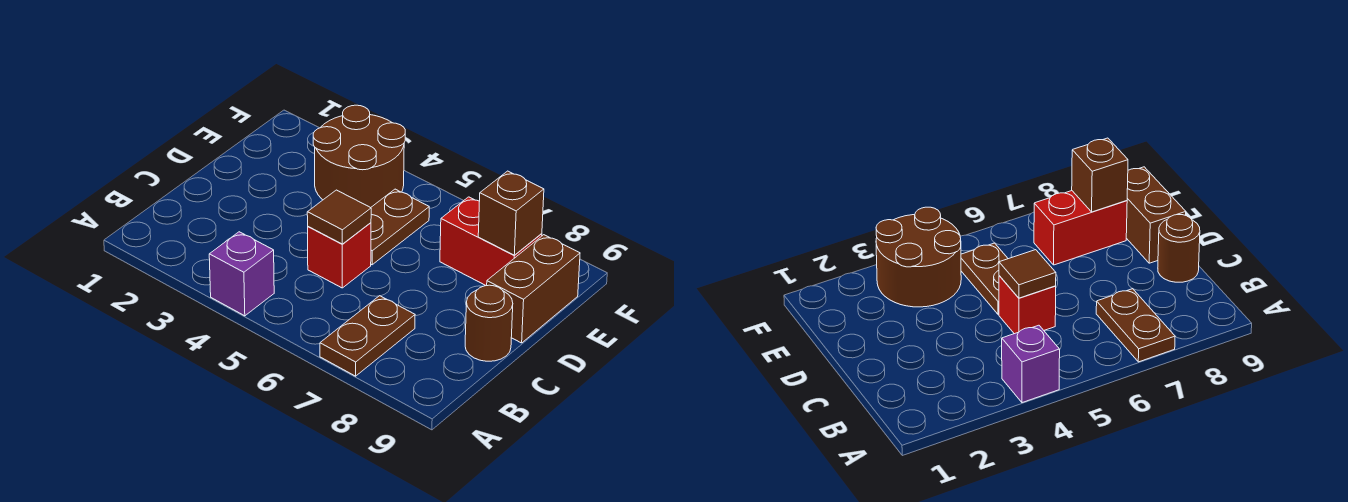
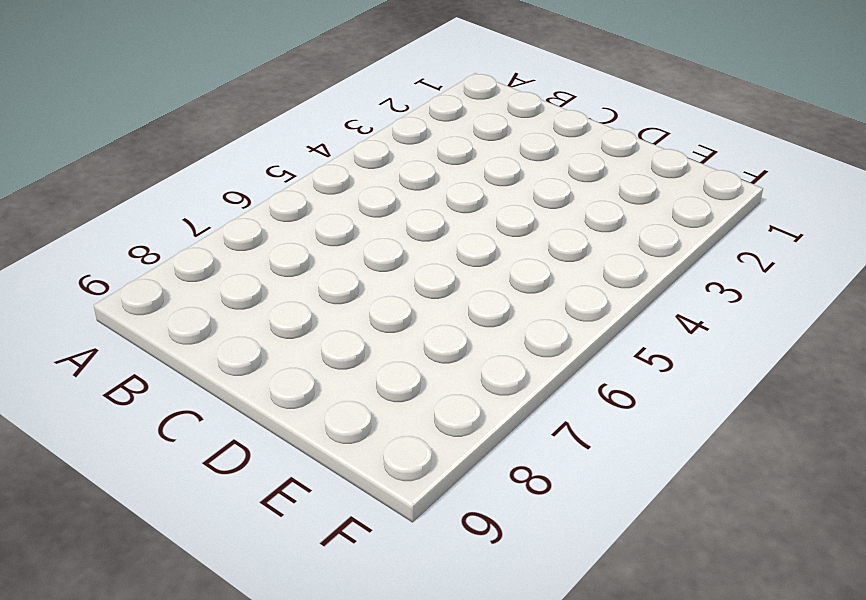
none -> purple brick A4 level 1
none -> brown plate A7:B7 level 1

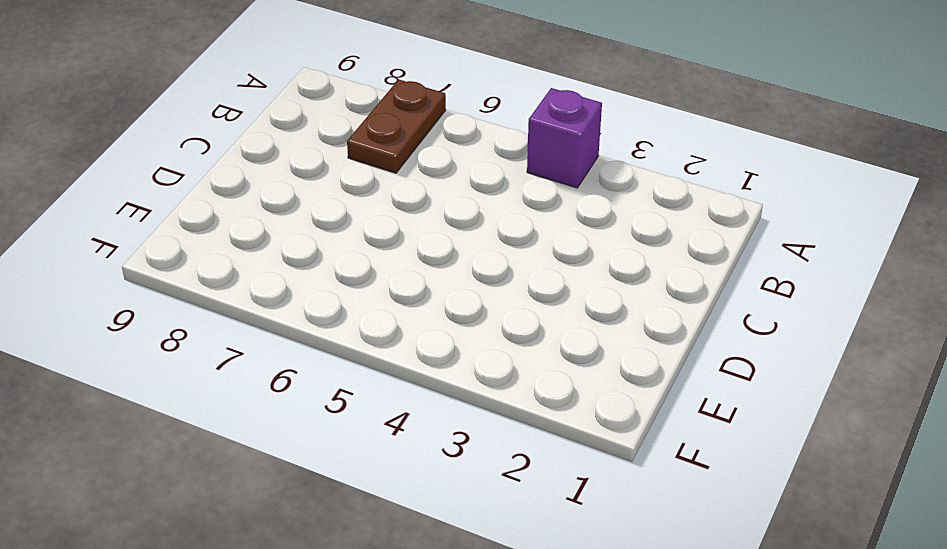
none -> red brick C5 level 1
none -> brown round brick C9 level 1

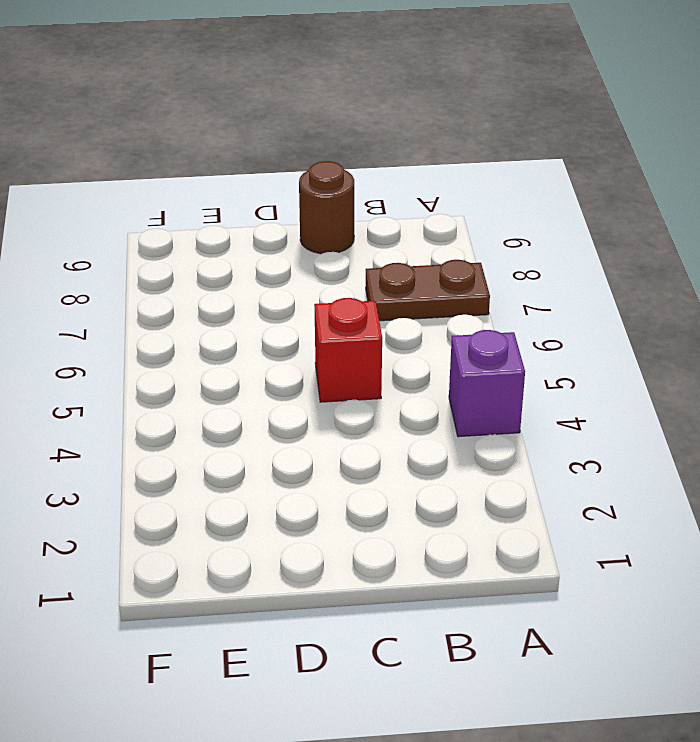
none -> brown plate D5:E5 level 1
none -> brown brick D9:E9 level 1

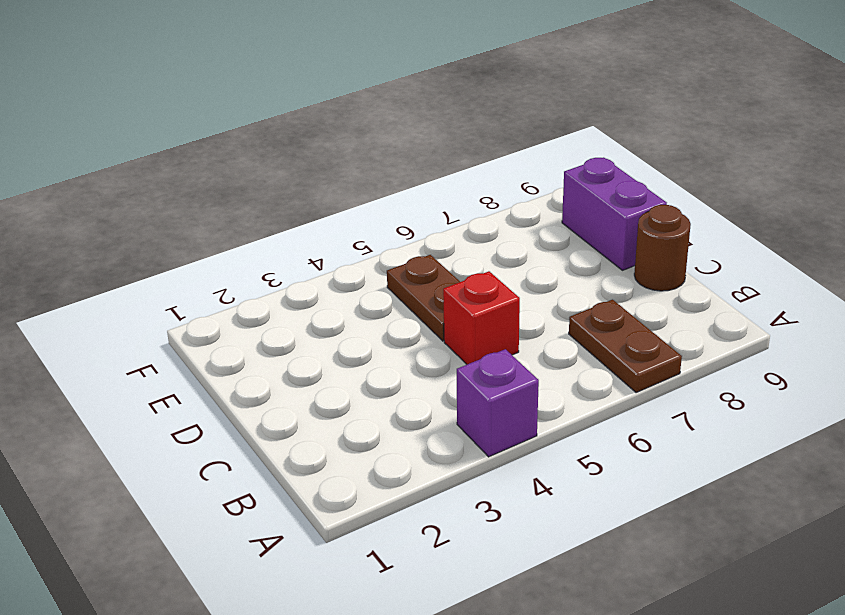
purple brick D9:E9 level 1 -> brown brick D9:E9 level 1
none -> brown round brick E3:F4 level 1
none -> red brick E7:E8 level 1

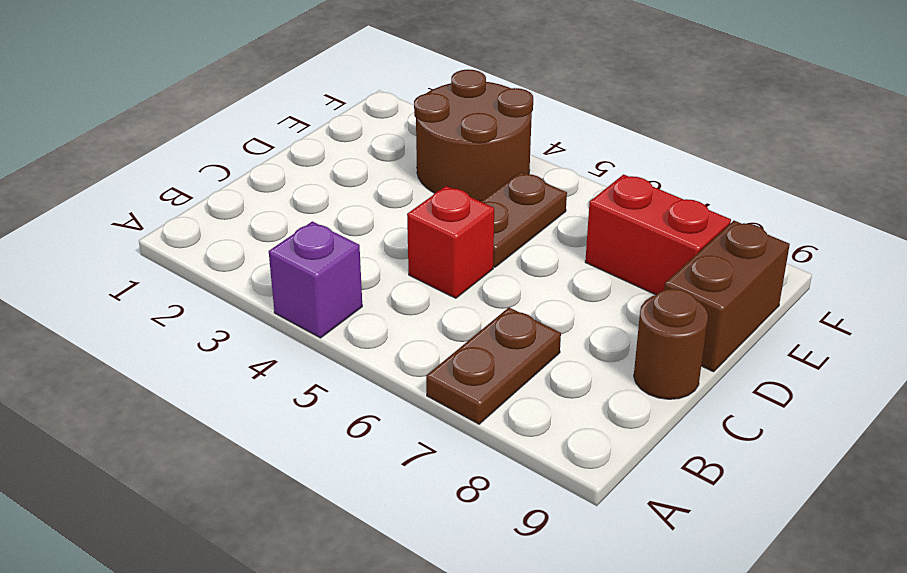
none -> brown tile C5 level 2
none -> brown brick E8 level 2

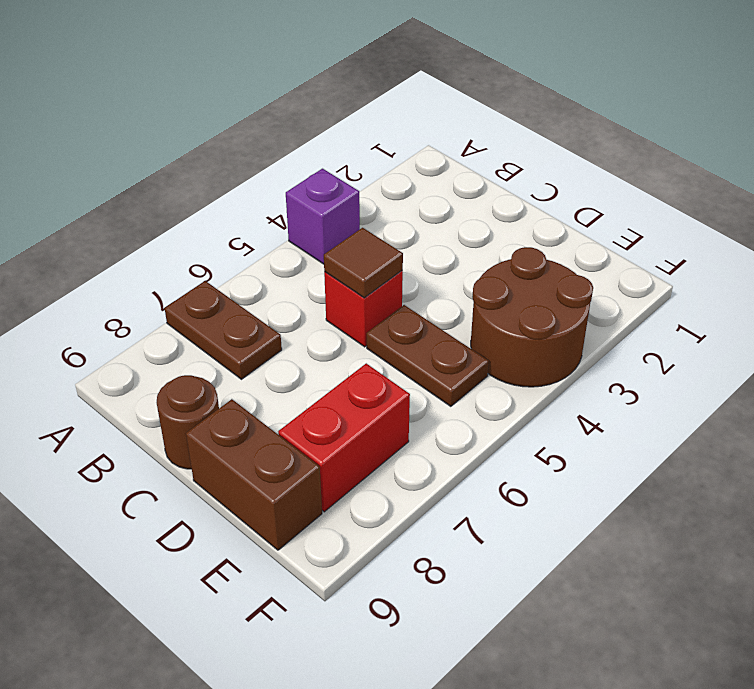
none -> brown brick E8 level 2

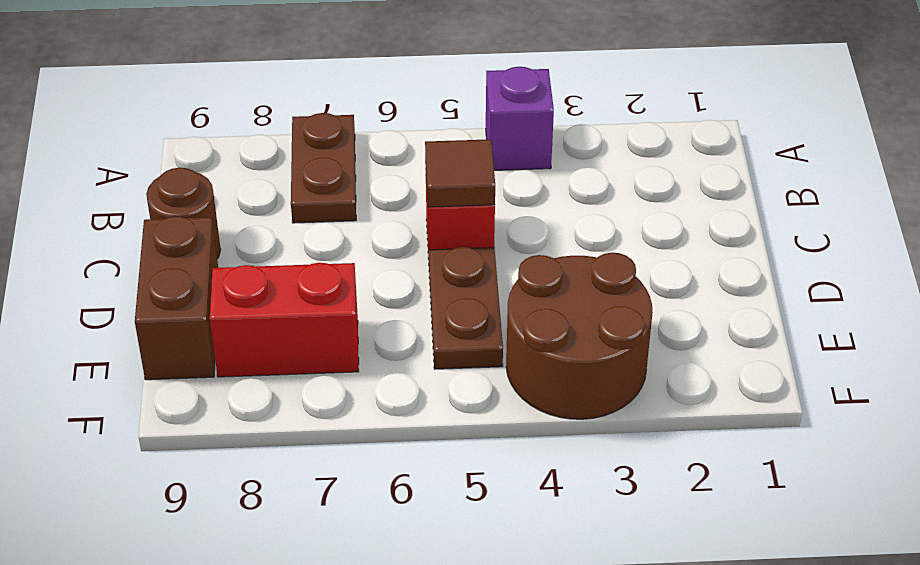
none -> brown brick E8 level 2

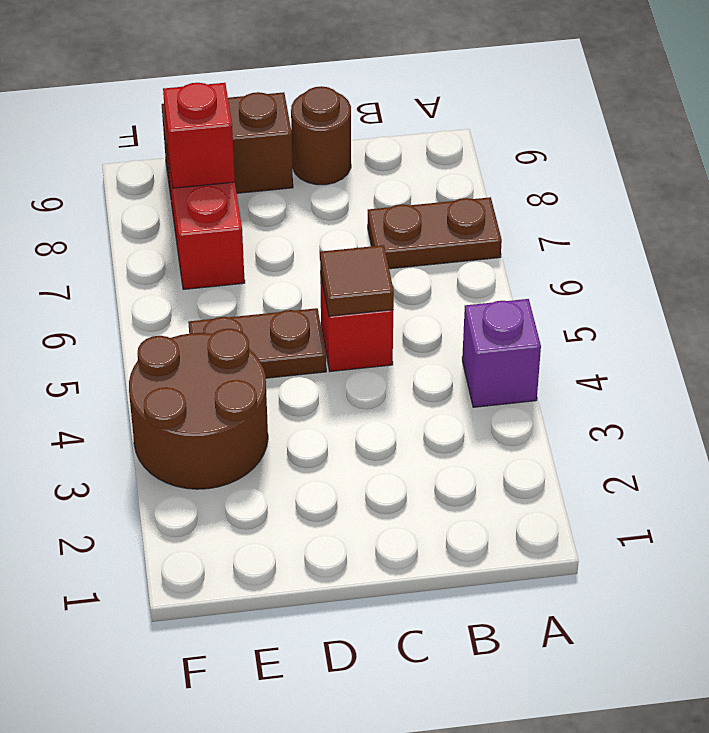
red brick E8 level 2 -> brown brick E8 level 2

